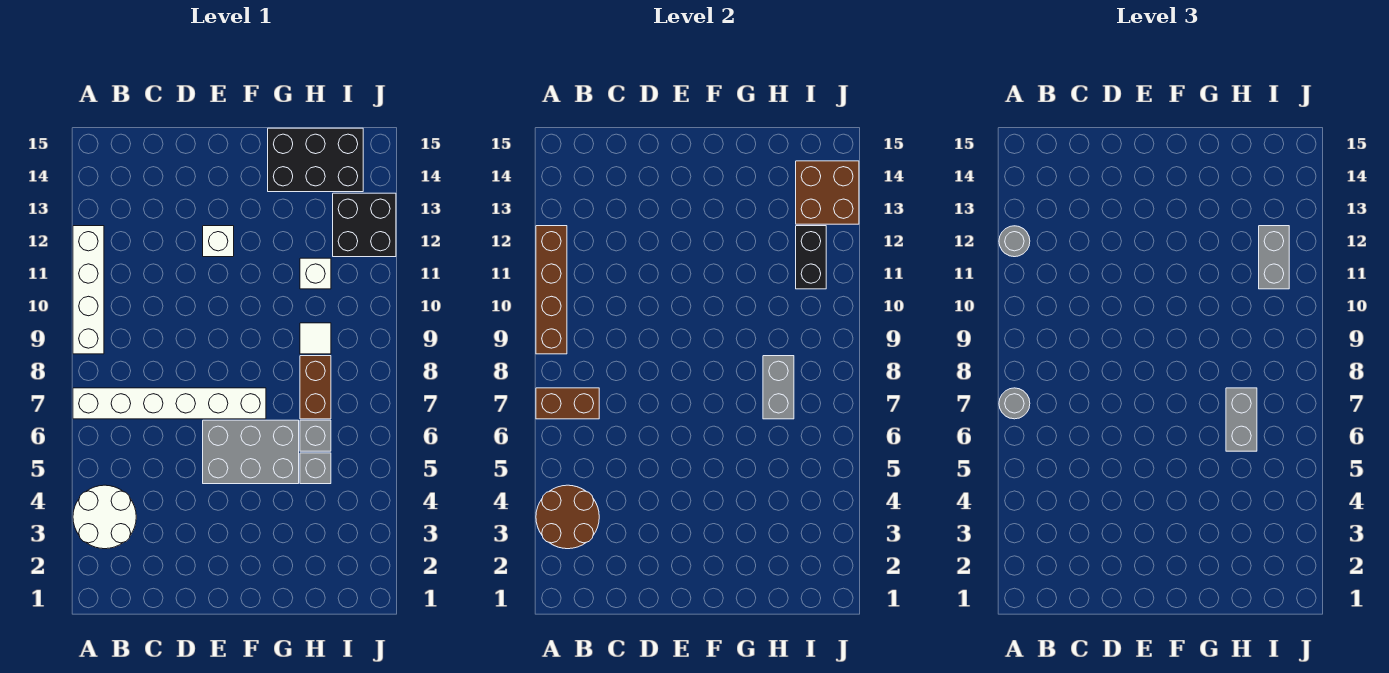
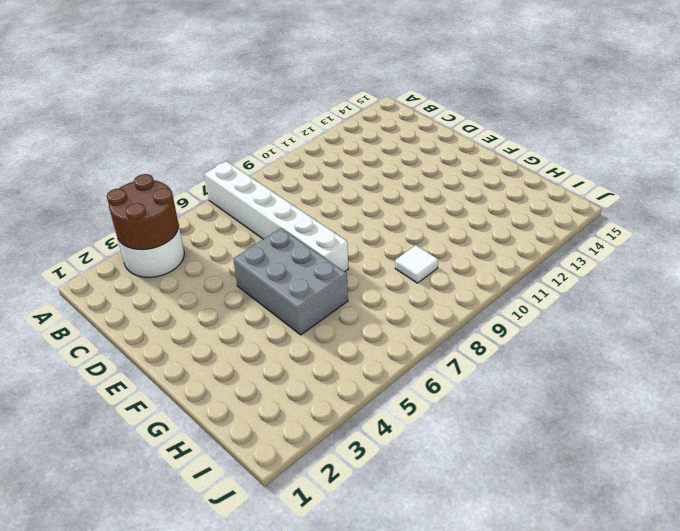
none -> white brick A9:A12 level 1
none -> white brick E12 level 1
none -> black brick G14:I15 level 1

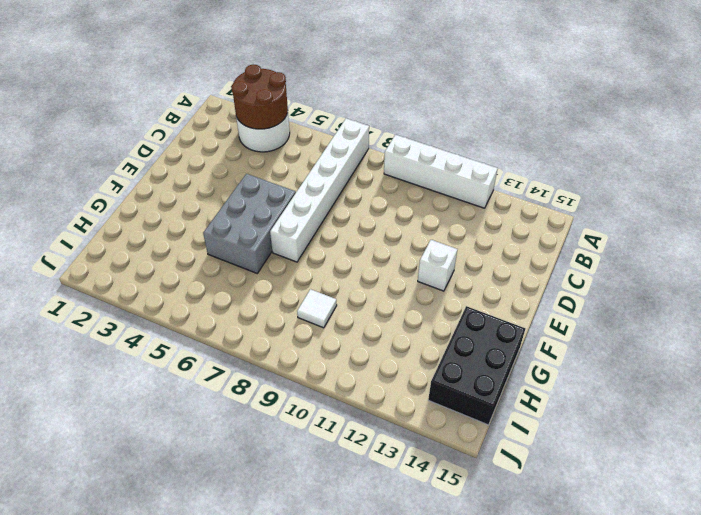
none -> grey brick H5 level 1
none -> grey brick H6 level 1
none -> brown brick H7:H8 level 1

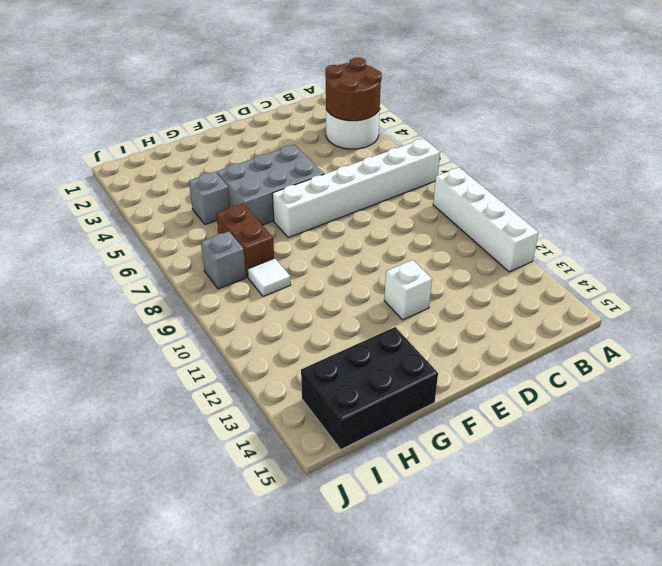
grey brick I8 level 1 -> grey brick H6 level 1
none -> white brick H11 level 1
none -> black brick I12:J13 level 1
none -> brown brick A7:B7 level 2

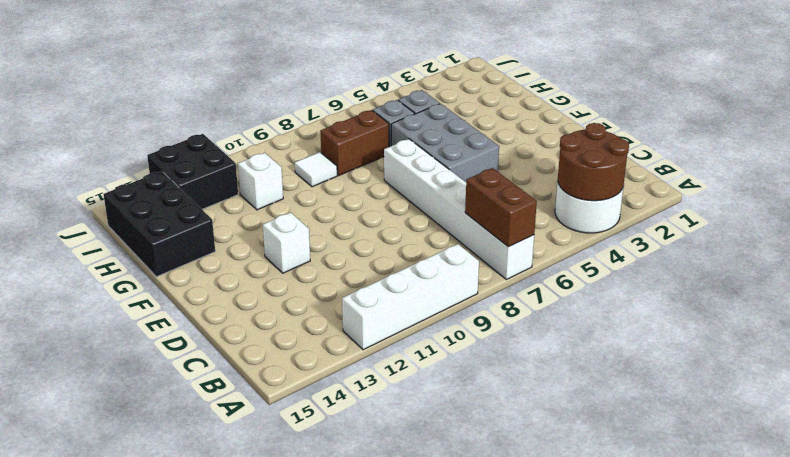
none -> brown brick A9:A12 level 2
none -> grey brick H7:H8 level 2
none -> black brick I11:I12 level 2

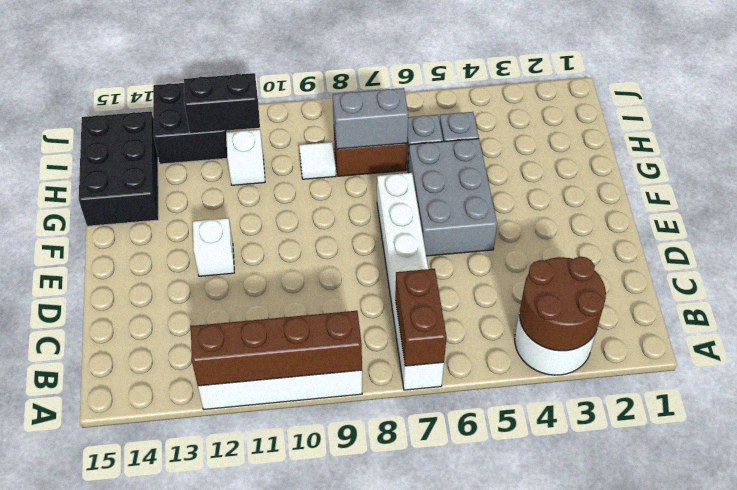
none -> brown brick I13:J14 level 2
none -> grey round brick A7 level 3
none -> grey round brick A12 level 3

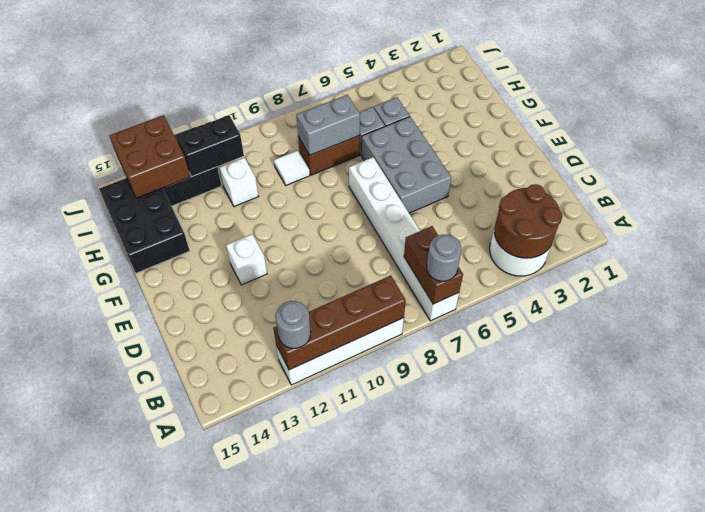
none -> grey brick H6:H7 level 3
none -> grey brick I11:I12 level 3

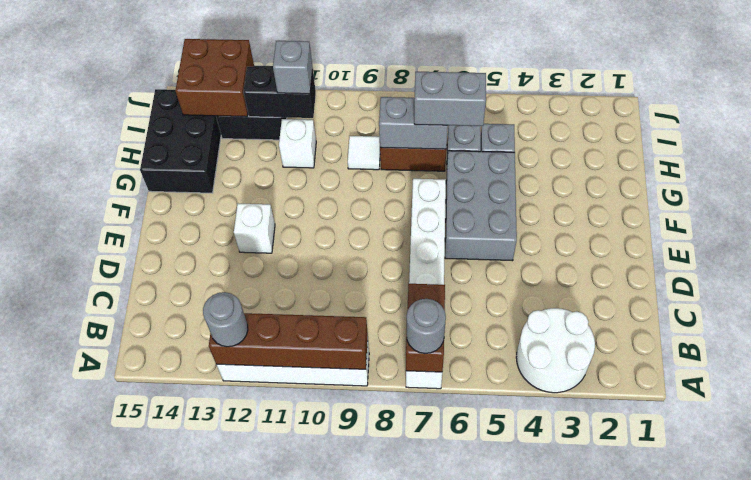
grey brick I11 level 3 -> grey brick I11:I12 level 3
none -> brown round brick A3:B4 level 2

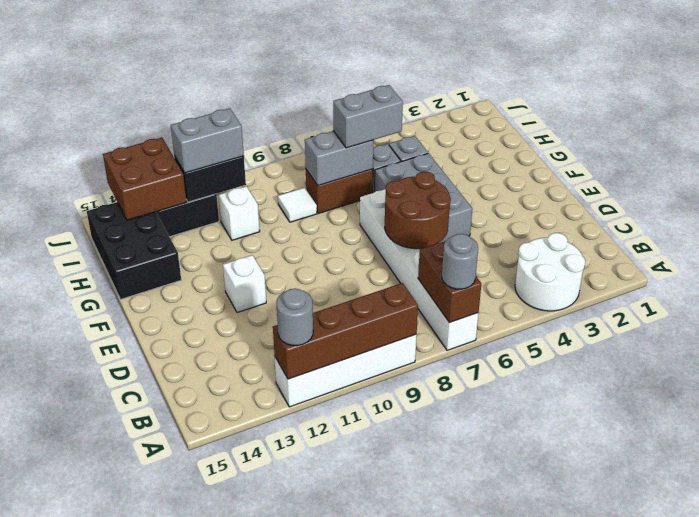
brown round brick D6:E7 level 2 -> brown round brick A3:B4 level 2

